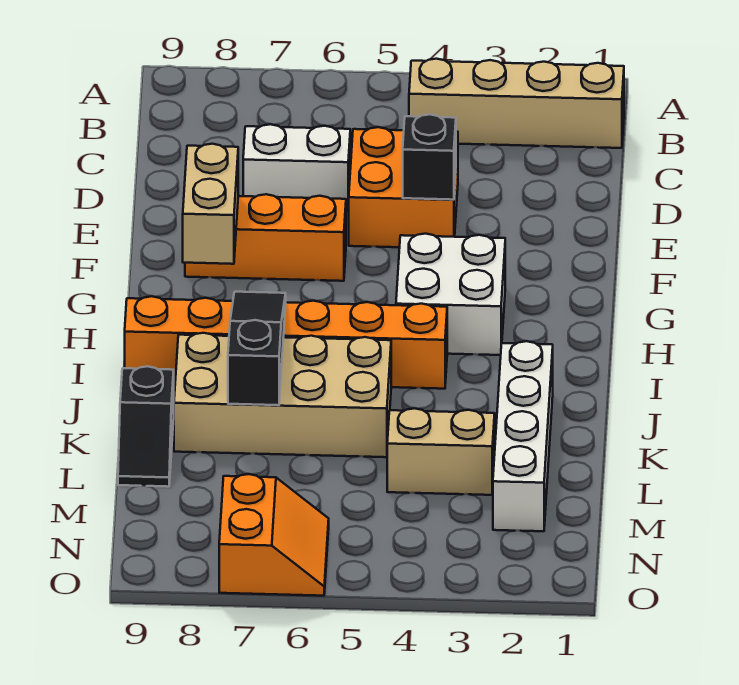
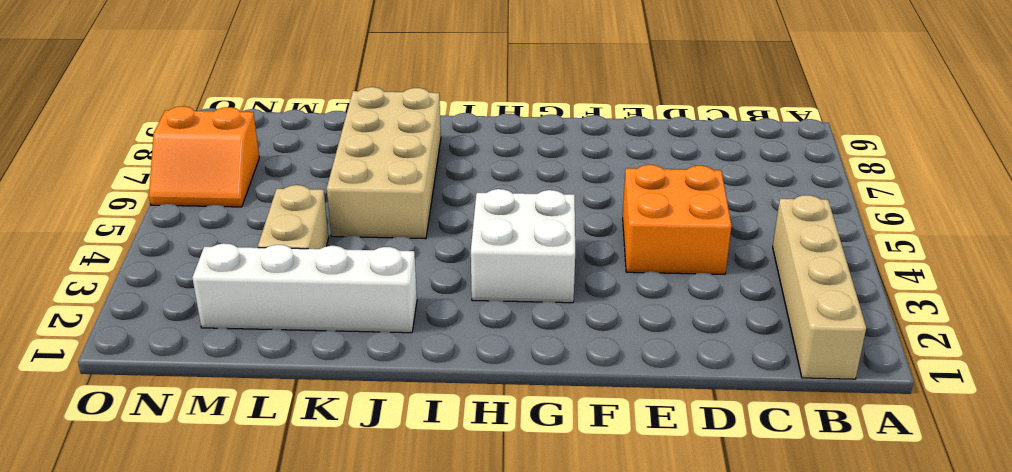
none -> white brick D6:D7 level 1
none -> orange brick F6:F8 level 1
none -> orange brick I4:I9 level 1

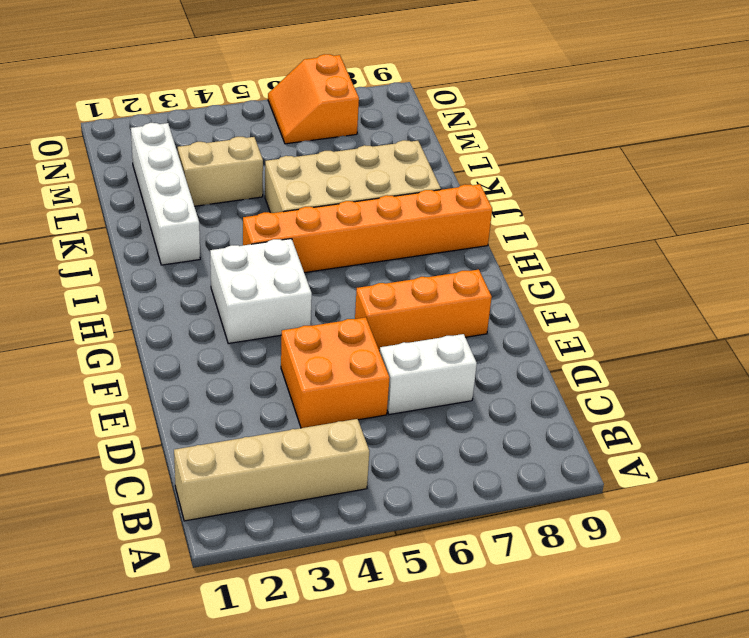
none -> black slope K9:L9 level 1 top K
none -> black brick E4 level 2
none -> tan brick F8:G8 level 2

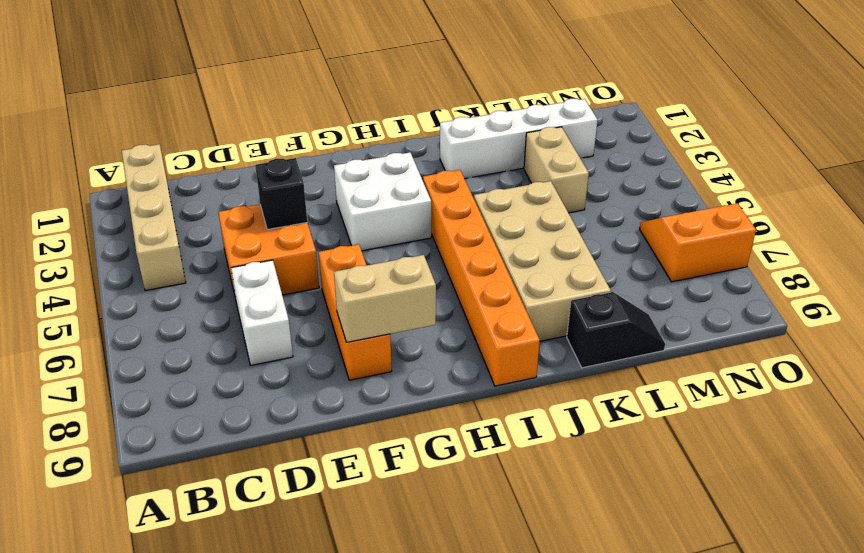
none -> black slope I7:K7 level 2 top K

